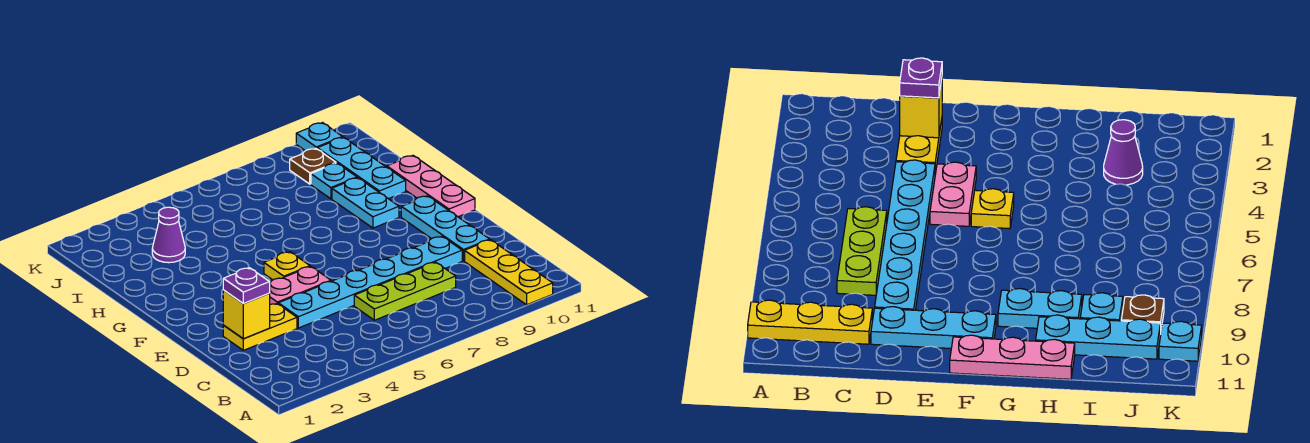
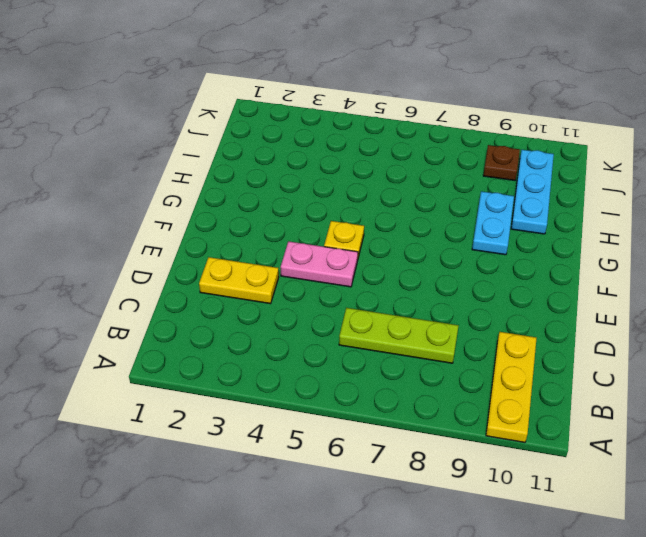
none -> cyan plate D4:D9 level 1
none -> cyan plate D10:F10 level 1
none -> pink plate F11:H11 level 1

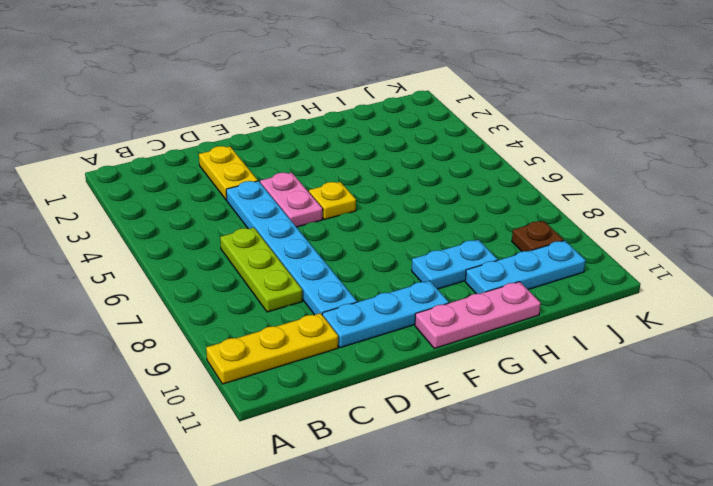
none -> purple cone I3 level 1
none -> cyan plate I9 level 1
none -> cyan plate K10 level 1

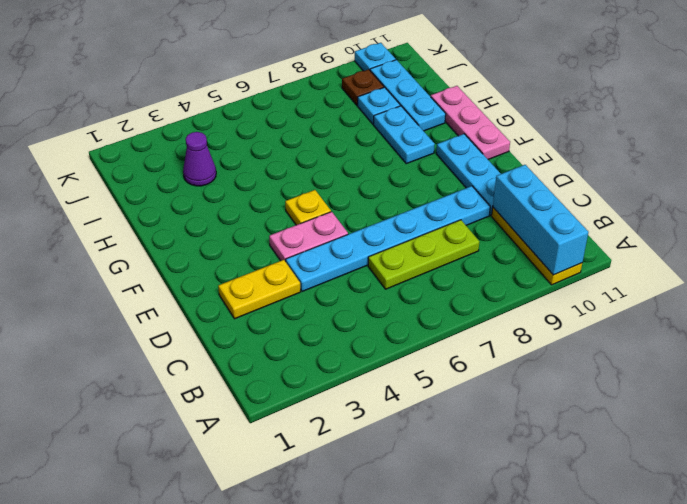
cyan brick A10:C10 level 2 -> none
none -> yellow brick D2 level 2
none -> purple plate D2 level 3

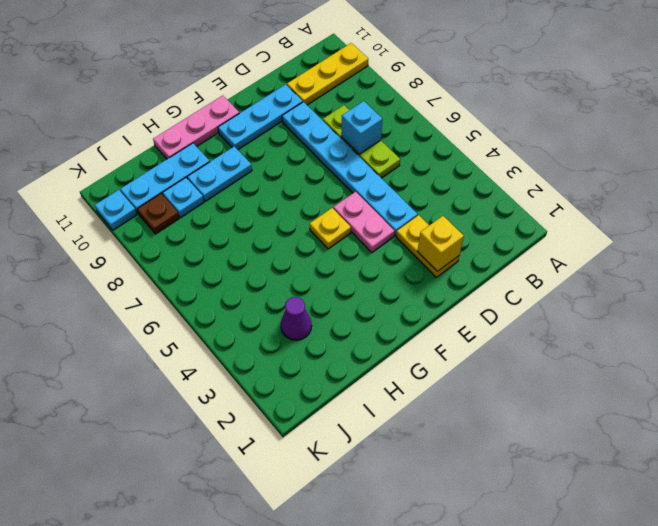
cyan brick C7 level 2 -> none
none -> purple plate D2 level 3

